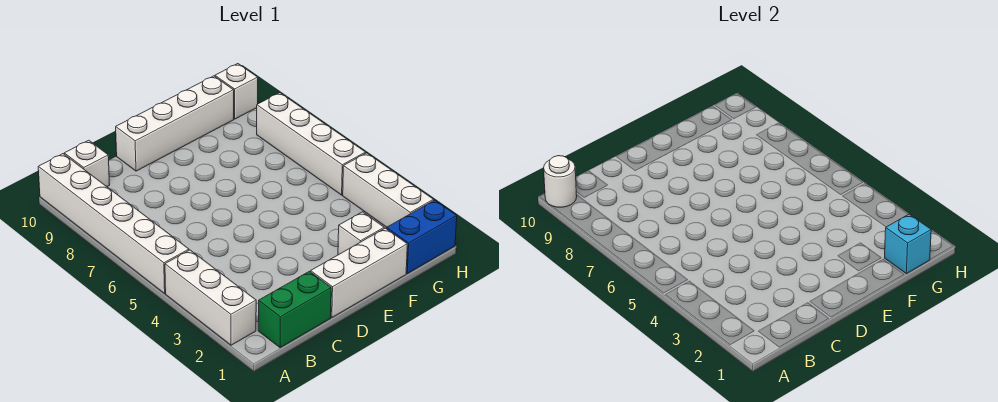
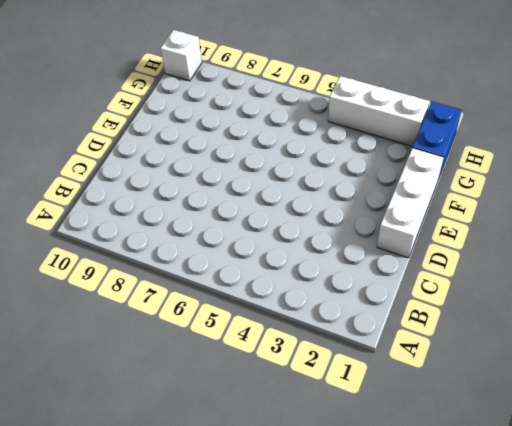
none -> white brick A2:A4 level 1
none -> white brick A5:A10 level 1
none -> green brick B1:C1 level 1

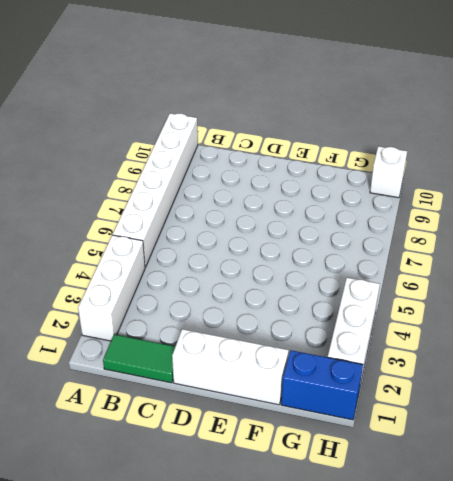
green tile B1:C1 level 1 -> green brick B1:C1 level 1
none -> white brick B10 level 1
none -> white brick D10:G10 level 1
none -> white brick F2 level 1

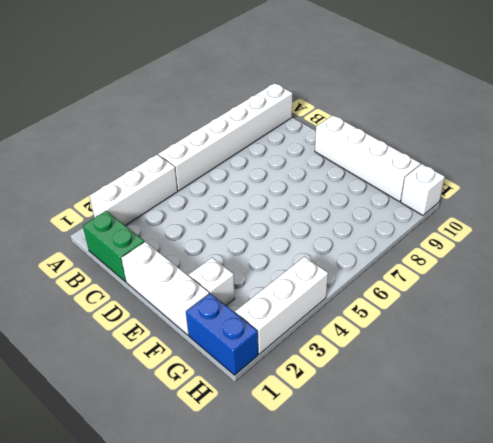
none -> white brick B10 level 1
none -> white brick H5:H8 level 1
none -> white round brick A10 level 2

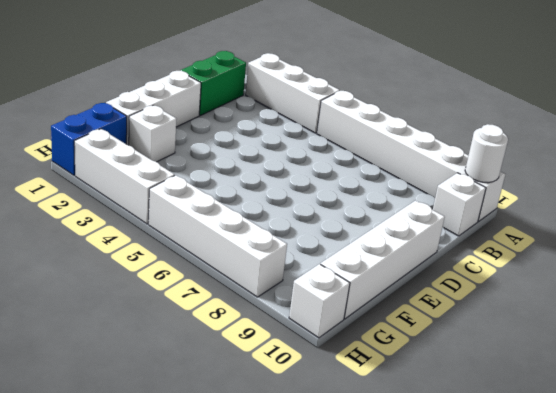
none -> cyan brick G1 level 2

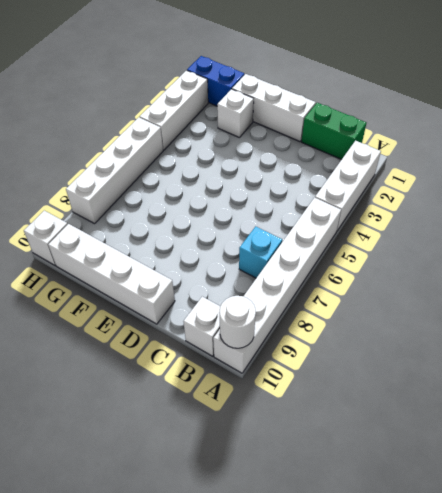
cyan brick B7 level 1 -> cyan brick G1 level 2

